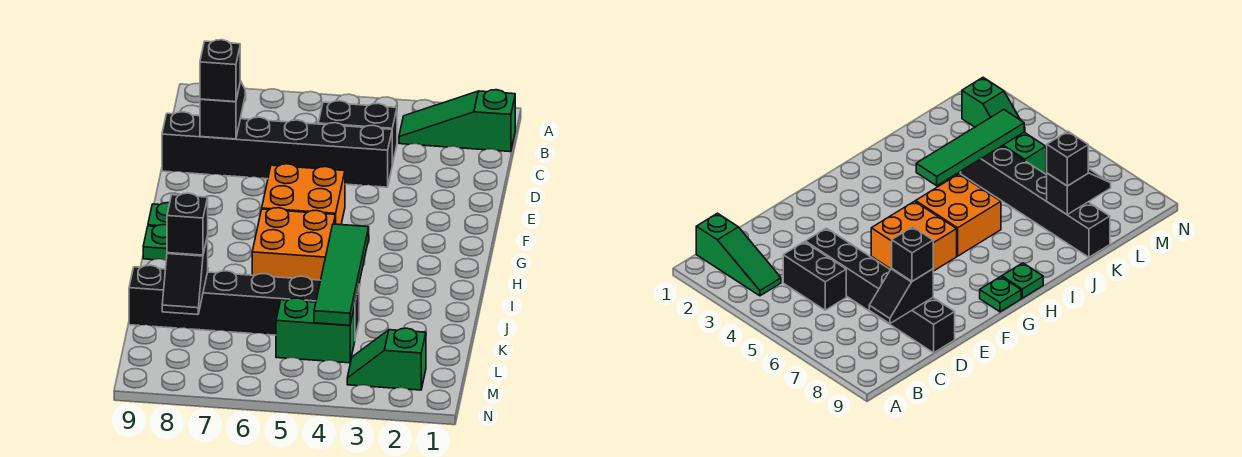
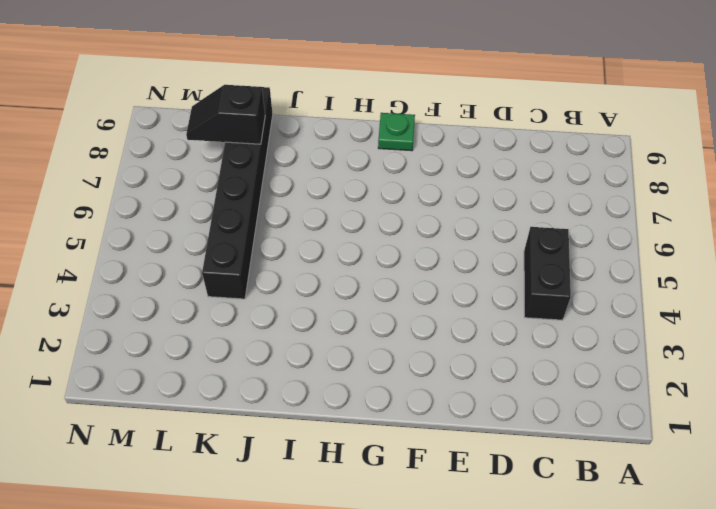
none -> green slope B1:B3 level 1 top 1
none -> black brick D4:D9 level 1
none -> orange brick F5:G6 level 1

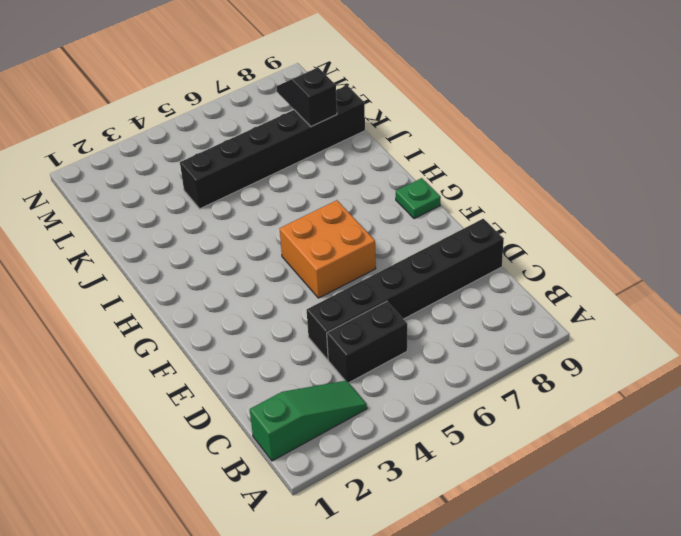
none -> orange brick H5:I6 level 1
none -> green plate H9 level 1
none -> green brick L4:L5 level 1

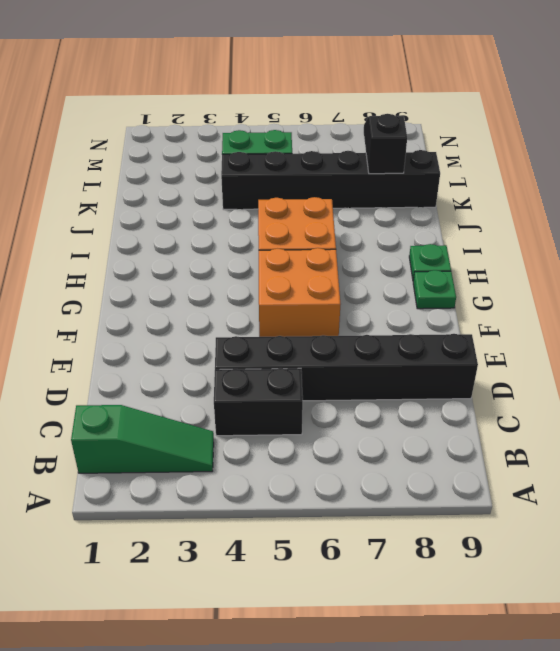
none -> green slope M2:M3 level 1 top 2
none -> black slope C8:D8 level 2 top D
none -> green tile I4:L4 level 2

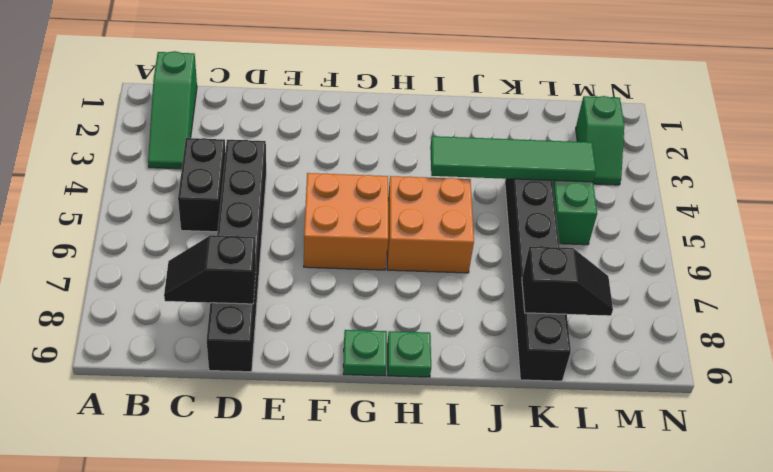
none -> black brick D8 level 3
none -> black brick K8 level 3

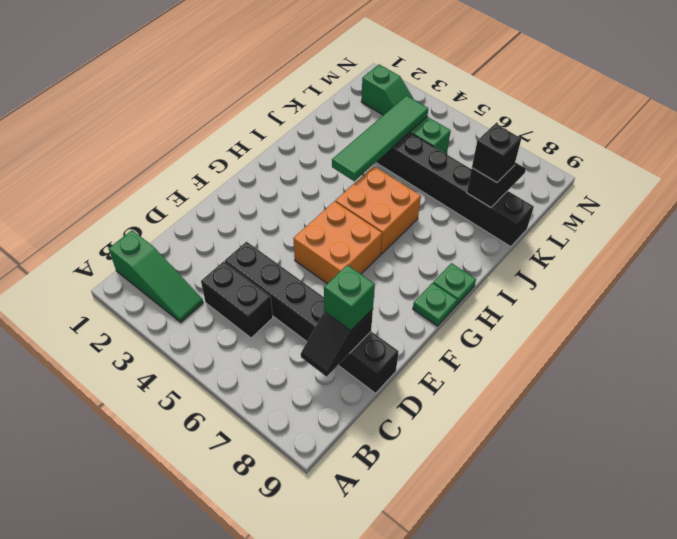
green brick D8 level 3 -> black brick D8 level 3

